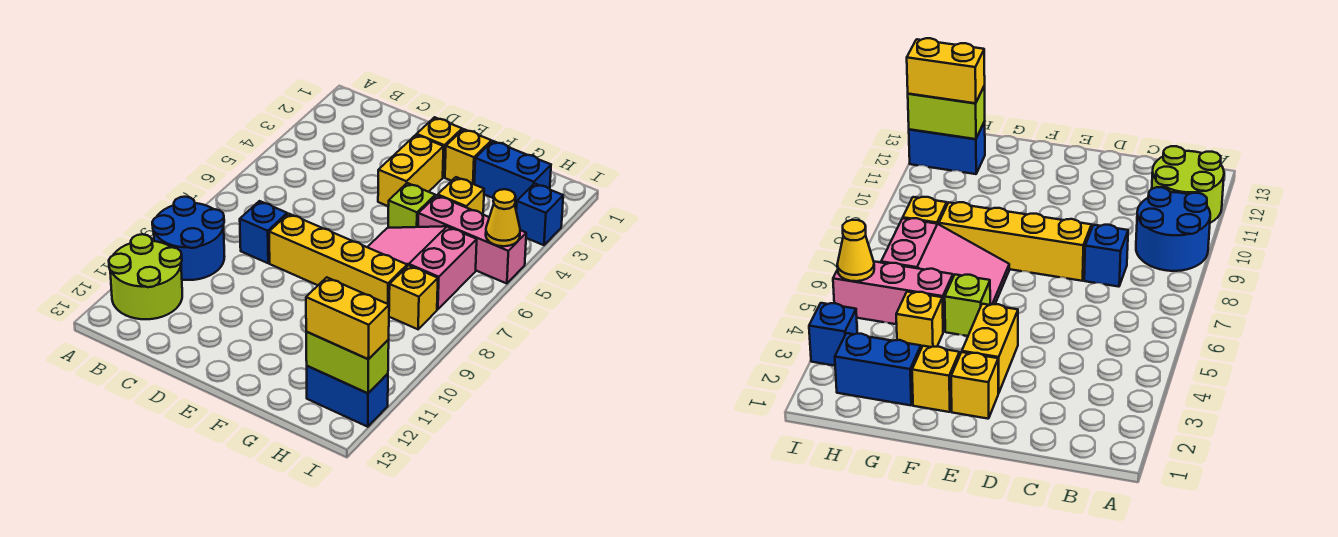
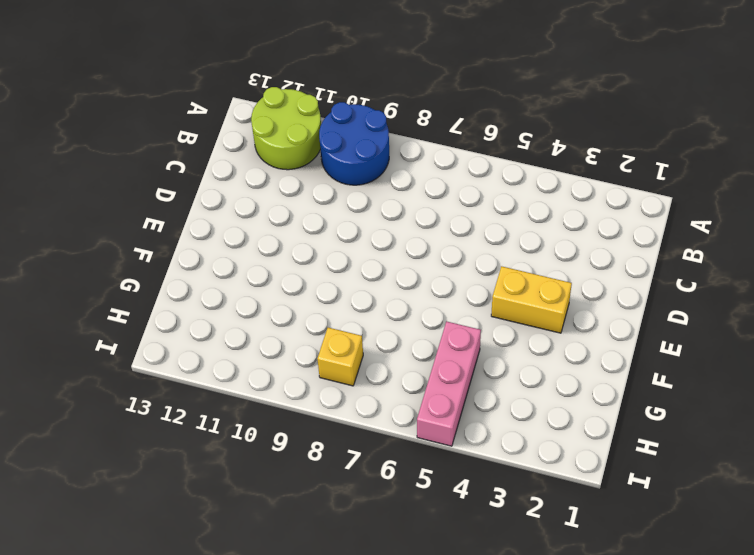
none -> blue brick C8 level 1
none -> yellow brick D8:G8 level 1
none -> yellow brick E2 level 1

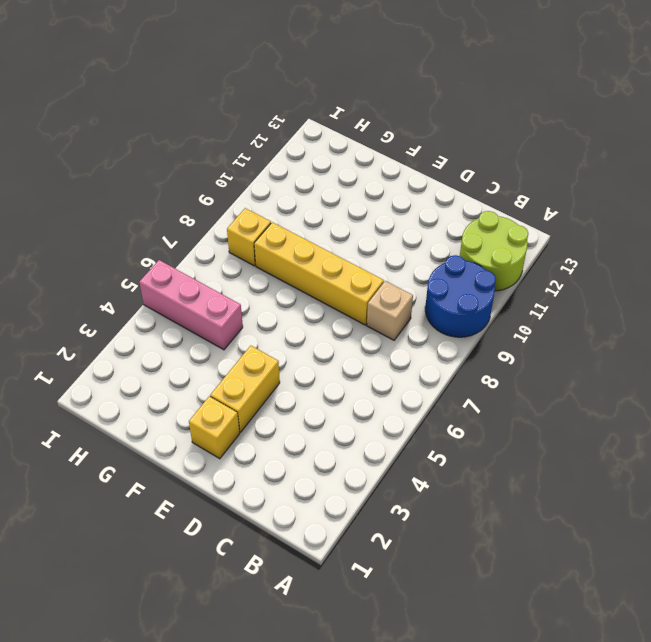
tan brick C8 level 1 -> blue brick C8 level 1
none -> yellow brick F2 level 1
none -> lime brick F5 level 1
none -> pink slope F6:H7 level 1 top H

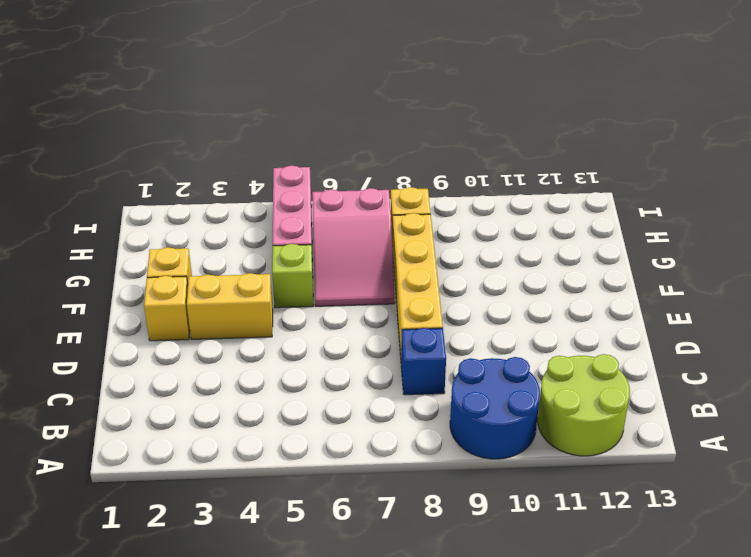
none -> blue brick G2:H2 level 1
none -> yellow brick G4 level 1
none -> blue brick H12:I12 level 1

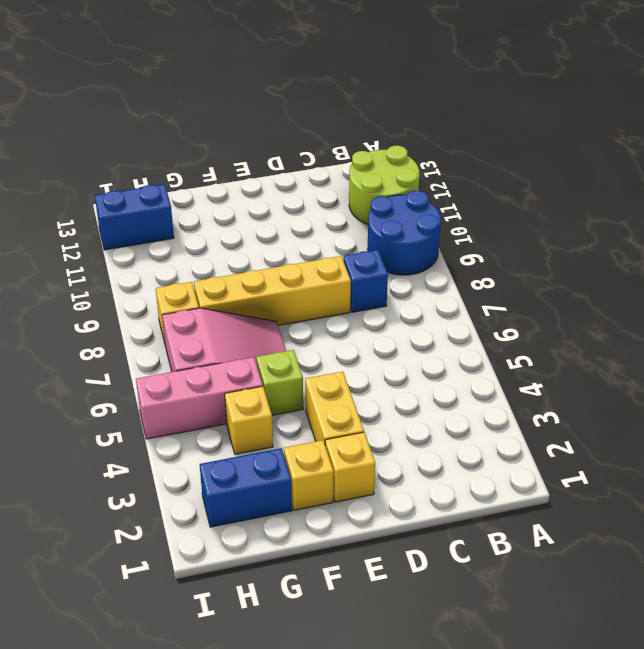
none -> blue brick I3 level 1
none -> lime brick H12:I12 level 2
none -> yellow cone I5 level 2

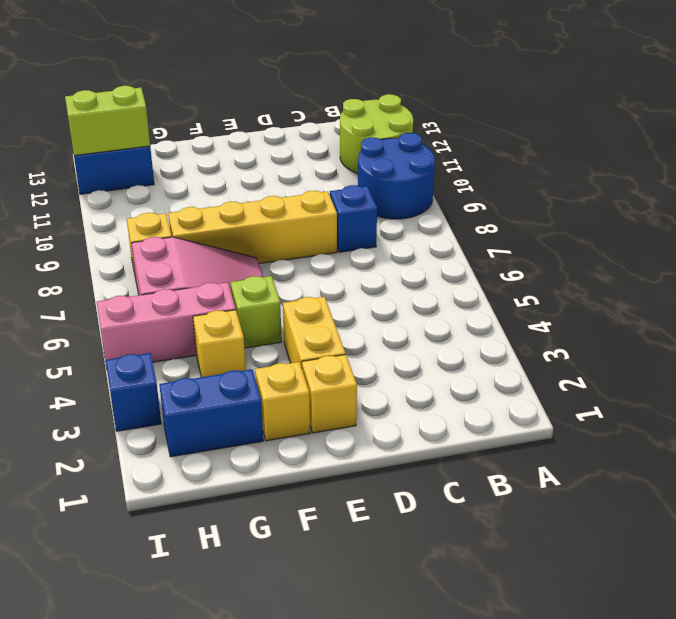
none -> yellow cone I5 level 2
none -> yellow brick H12:I12 level 3

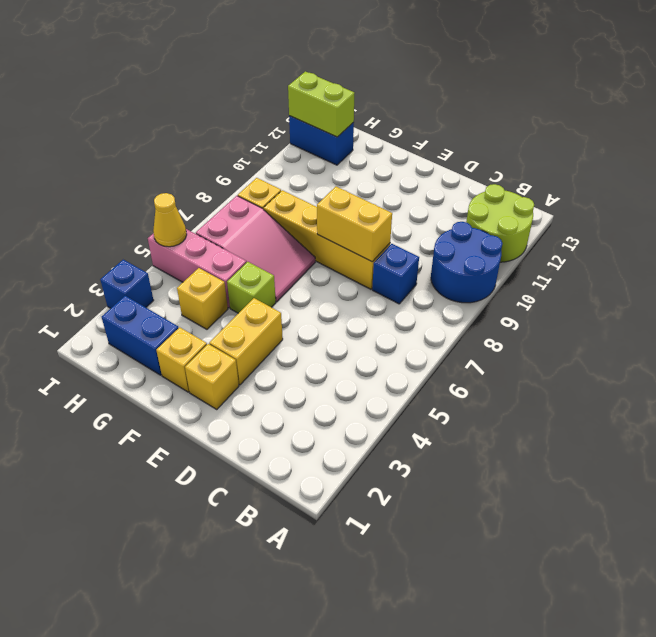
yellow brick D8:E8 level 2 -> yellow brick H12:I12 level 3

